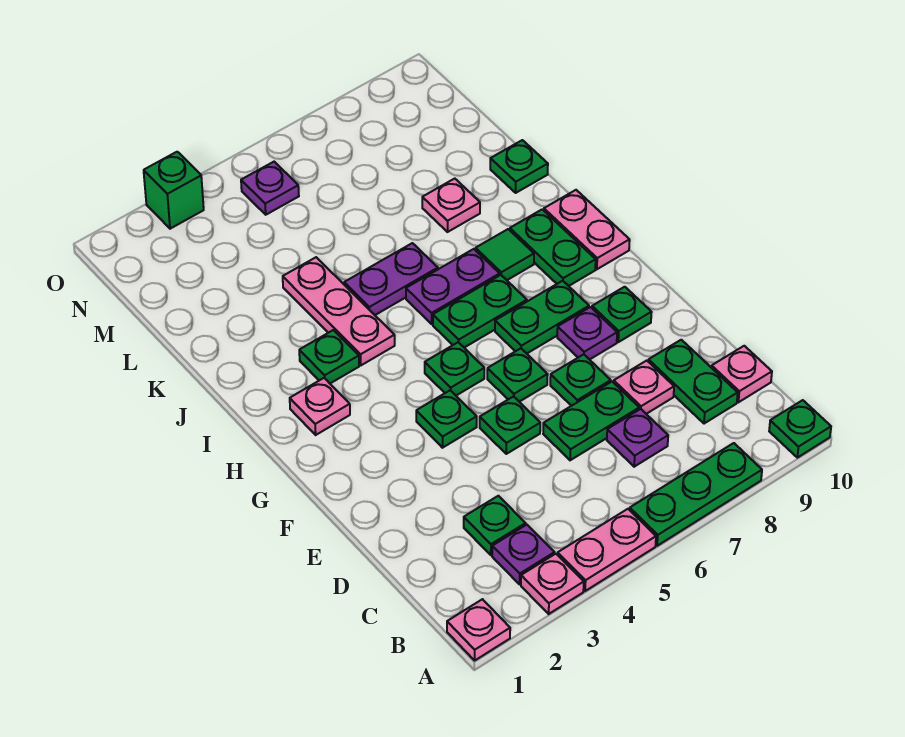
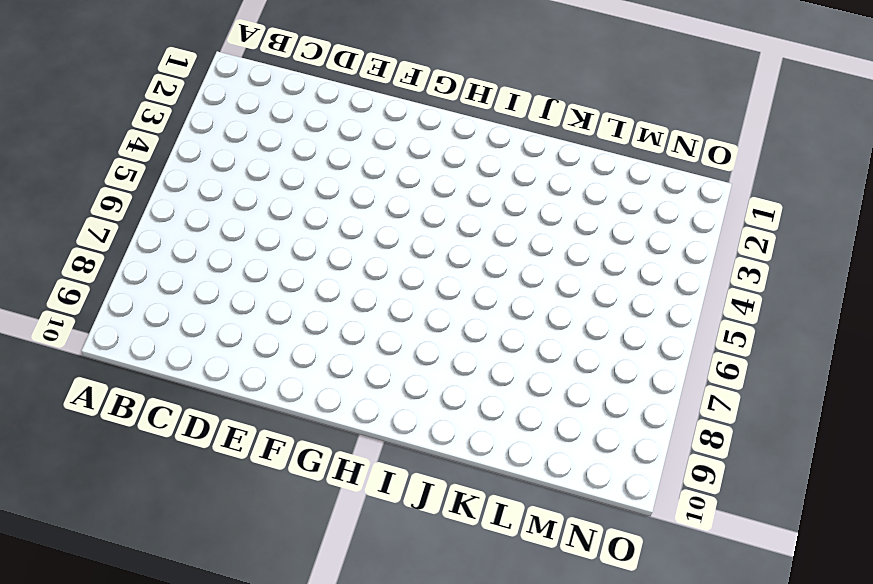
none -> pink plate A1 level 1
none -> pink plate A3 level 1
none -> pink plate A4:A5 level 1
none -> green plate A6:A8 level 1

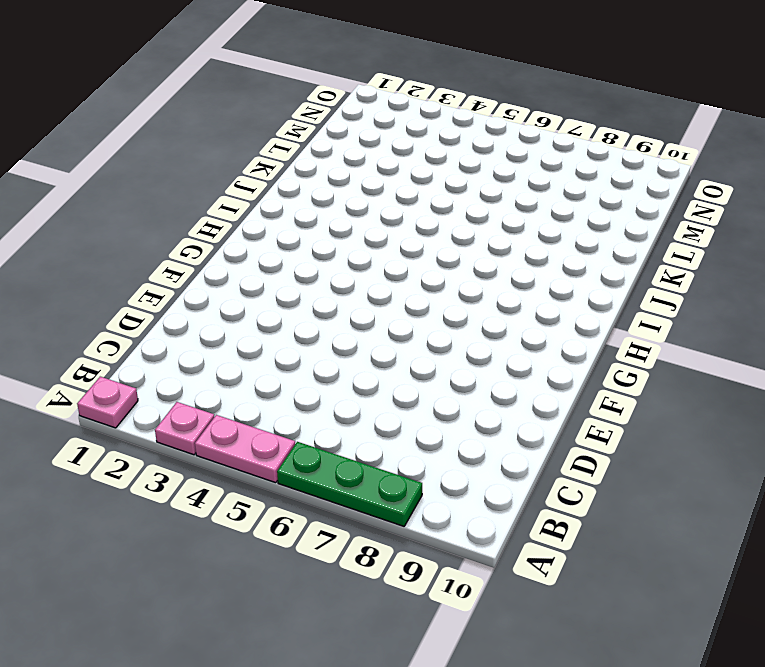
none -> green plate A10 level 1
none -> purple plate B3 level 1
none -> green plate C3 level 1
none -> purple plate C7 level 1

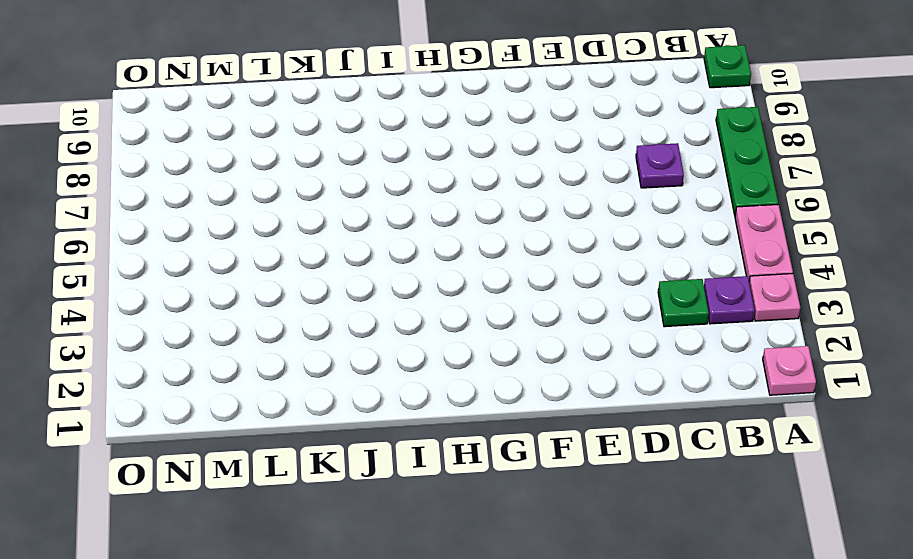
none -> green plate C9:D9 level 1
none -> pink plate C10 level 1
none -> green plate D6:D7 level 1
none -> pink plate D8 level 1

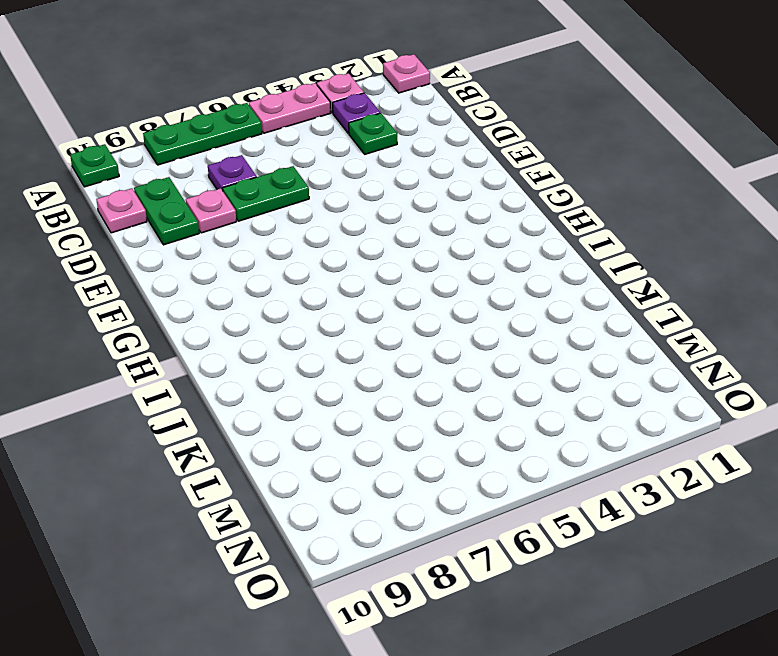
none -> green plate E5 level 1
none -> green plate E7 level 1
none -> green plate F4 level 1
none -> green plate F6 level 1

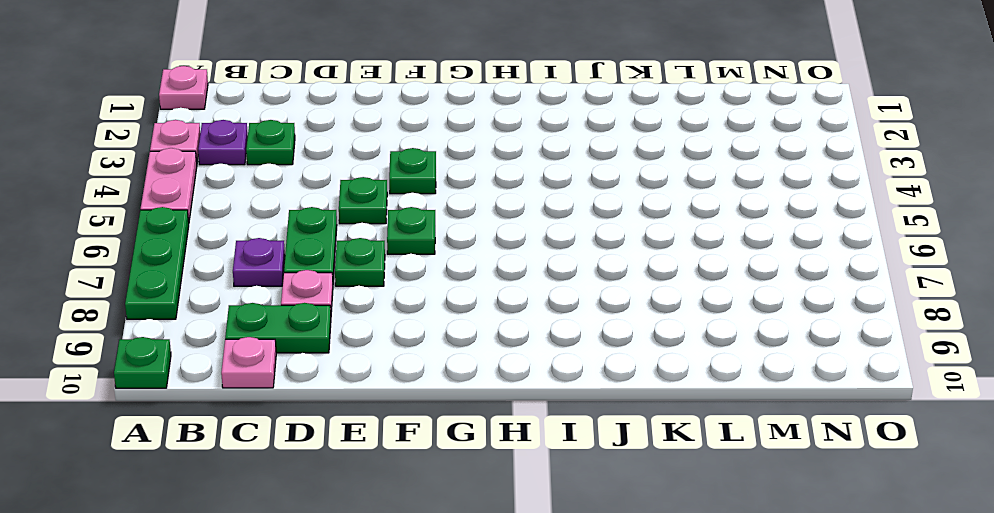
none -> purple plate F8 level 1
none -> green plate F9 level 1
none -> green plate G5 level 1
none -> green plate G7:G8 level 1

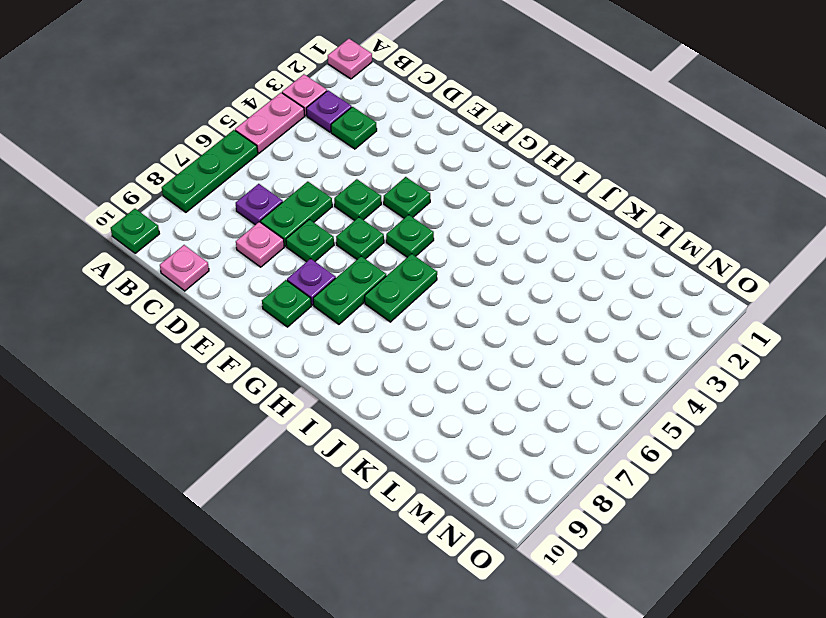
none -> green plate C9:D9 level 1
none -> pink plate H2 level 1
none -> green plate H9:I9 level 1
none -> pink plate H10:I10 level 1

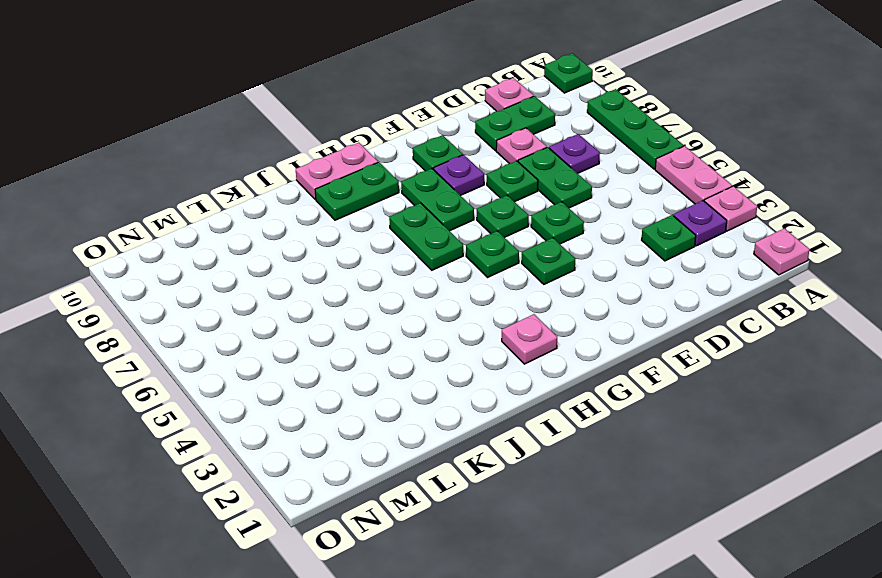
none -> green plate I3 level 1
none -> pink plate I4:K4 level 1
none -> purple plate I6:I7 level 1
none -> green tile I8 level 1

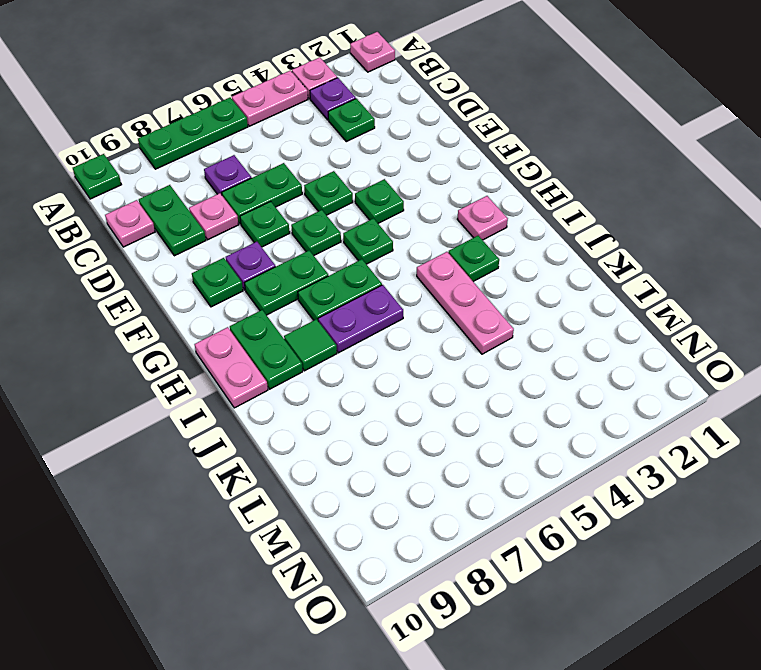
none -> purple plate J5:J6 level 1
none -> pink plate K8 level 1
none -> green plate K10 level 1
none -> purple plate N5 level 1

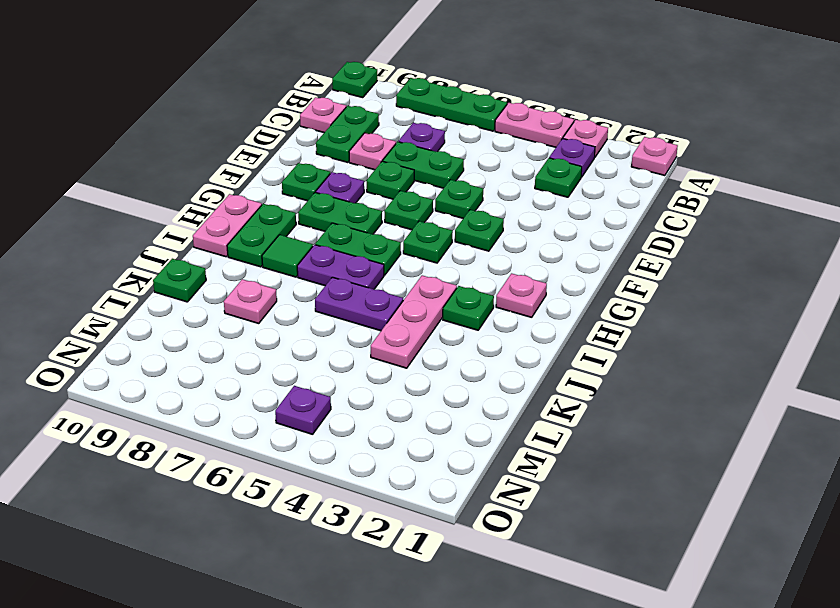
none -> green brick O3 level 1

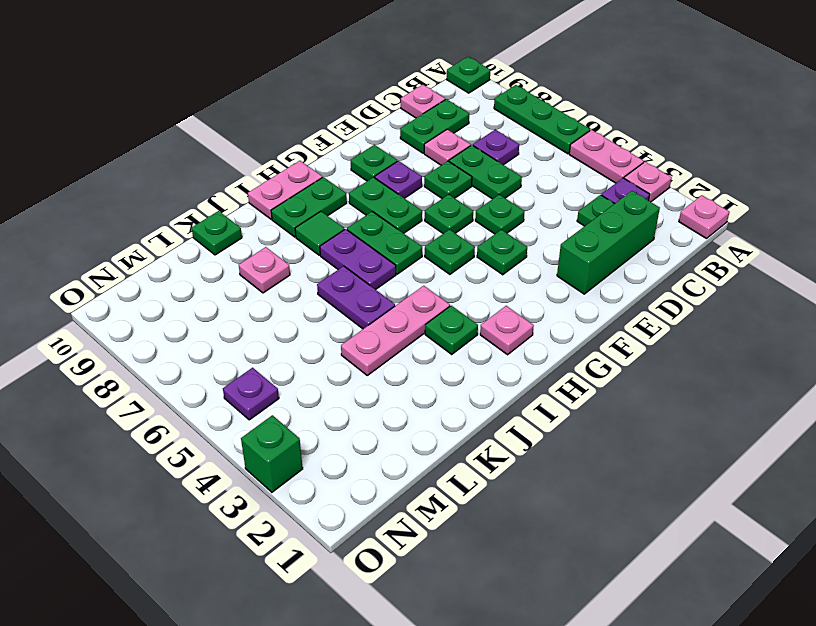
green brick C2:E2 level 1 -> none

